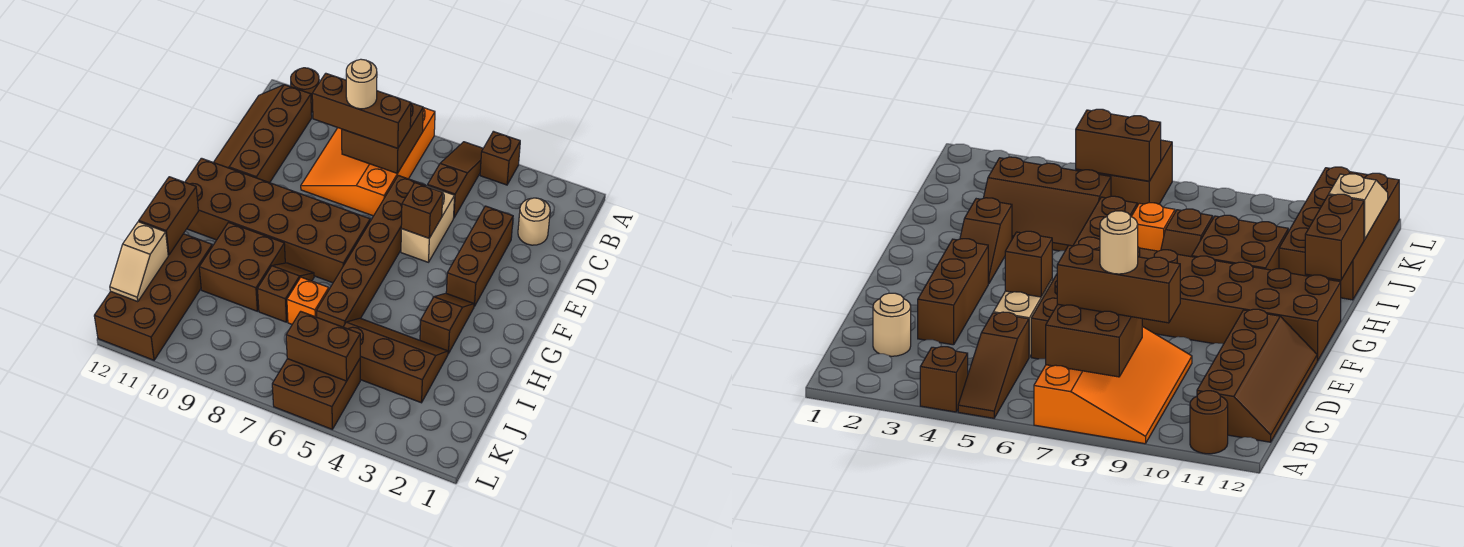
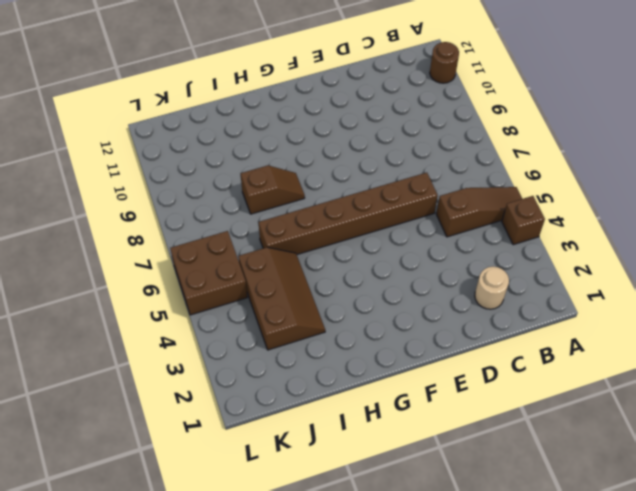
none -> orange slope A7:D9 level 1 top 7
none -> brown slope B11:E12 level 1 top 11
none -> brown brick D3:F3 level 1

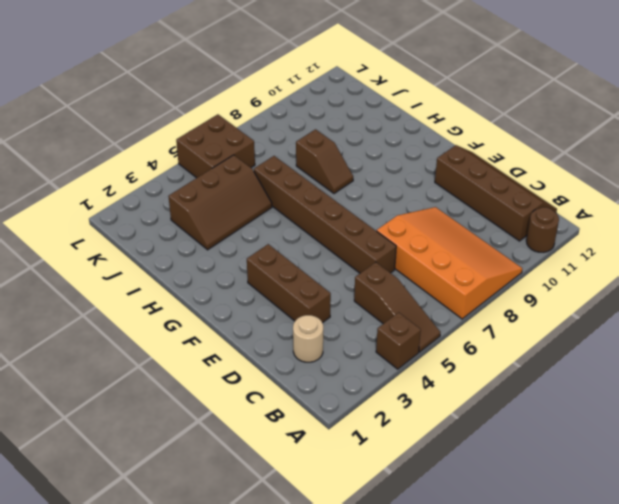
none -> tan brick D5:E5 level 1
none -> brown brick F7:G12 level 1
none -> brown slope G3:H3 level 1 top H

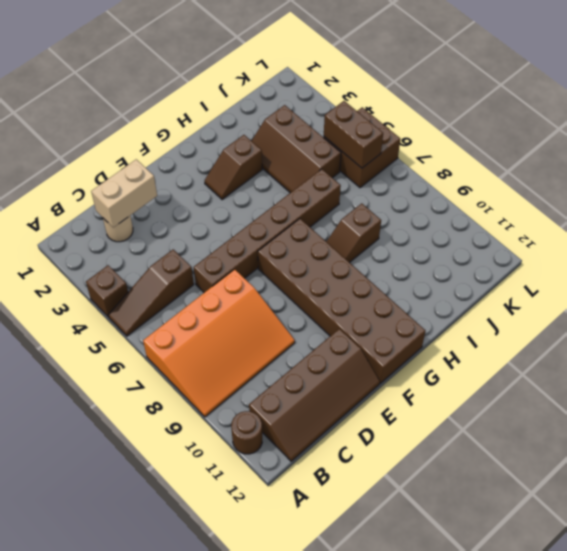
tan brick C2:D2 level 2 -> tan brick D5:E5 level 1
none -> brown brick D3:F3 level 1
none -> brown brick H9:I10 level 1
none -> orange brick I7 level 1

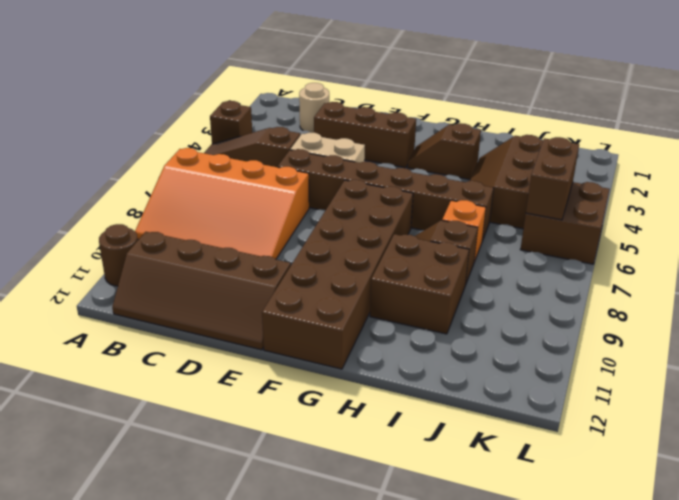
none -> brown brick I11:L12 level 1
none -> brown brick B7:C8 level 2
none -> brown brick E5 level 2

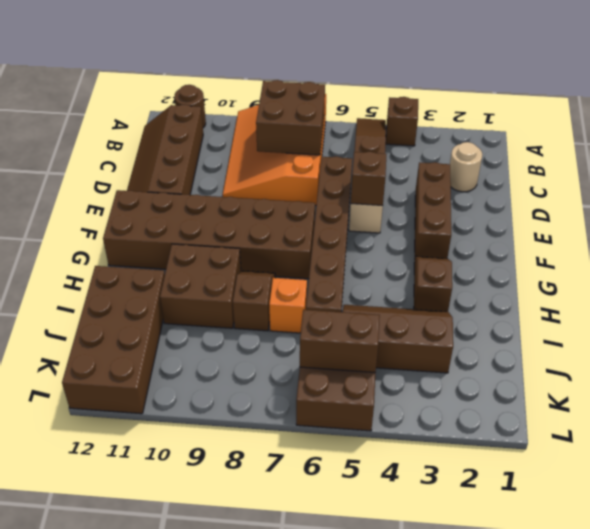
none -> brown brick H12:I12 level 2
none -> tan slope J12:K12 level 2 top J
none -> brown brick C7:C9 level 3

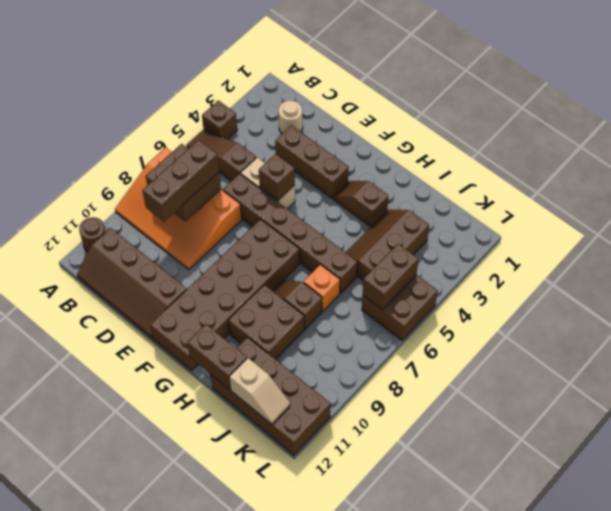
none -> tan round brick C8 level 4

